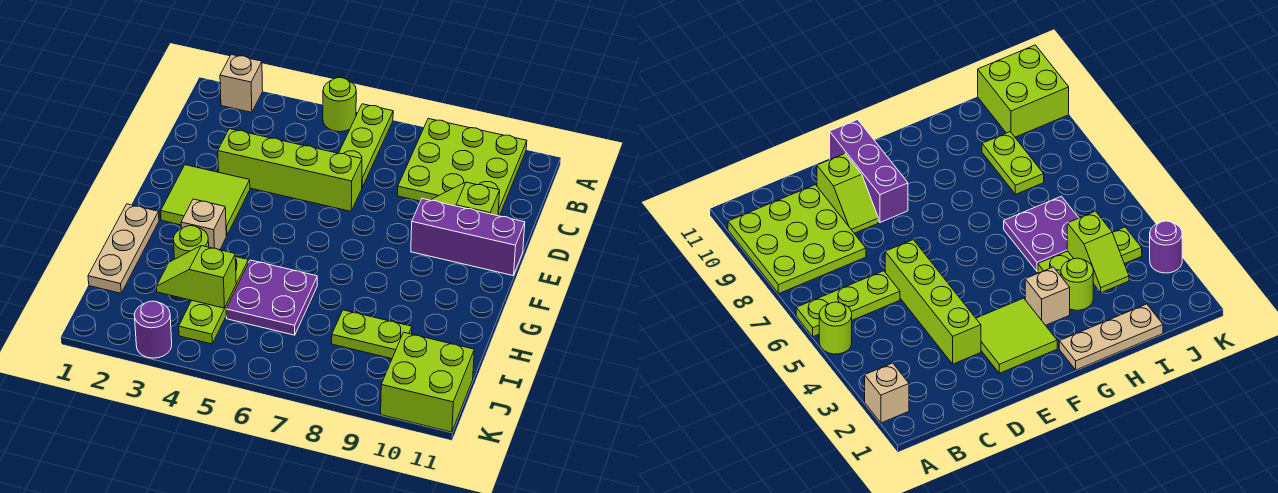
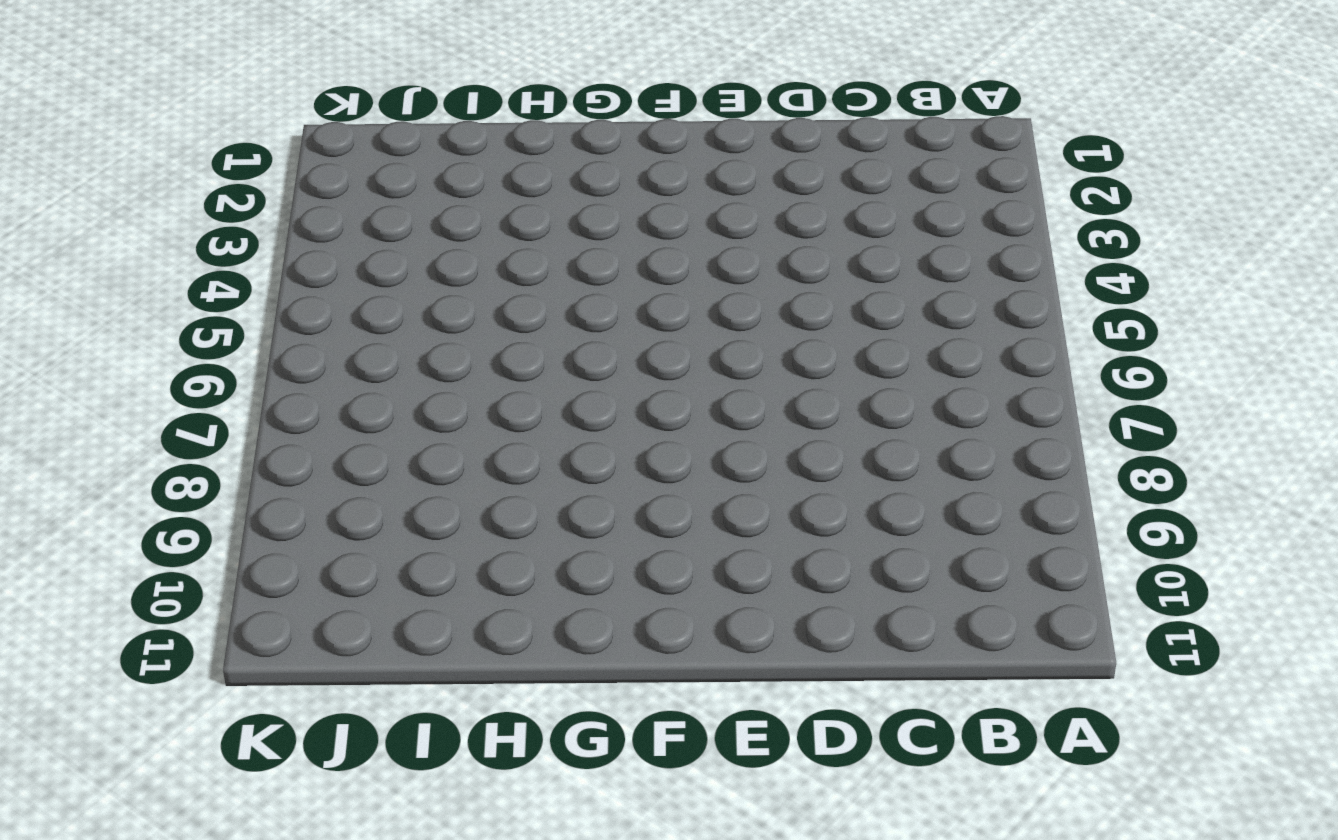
none -> tan brick A2 level 1
none -> lime round brick A5 level 1
none -> lime plate A6:C6 level 1

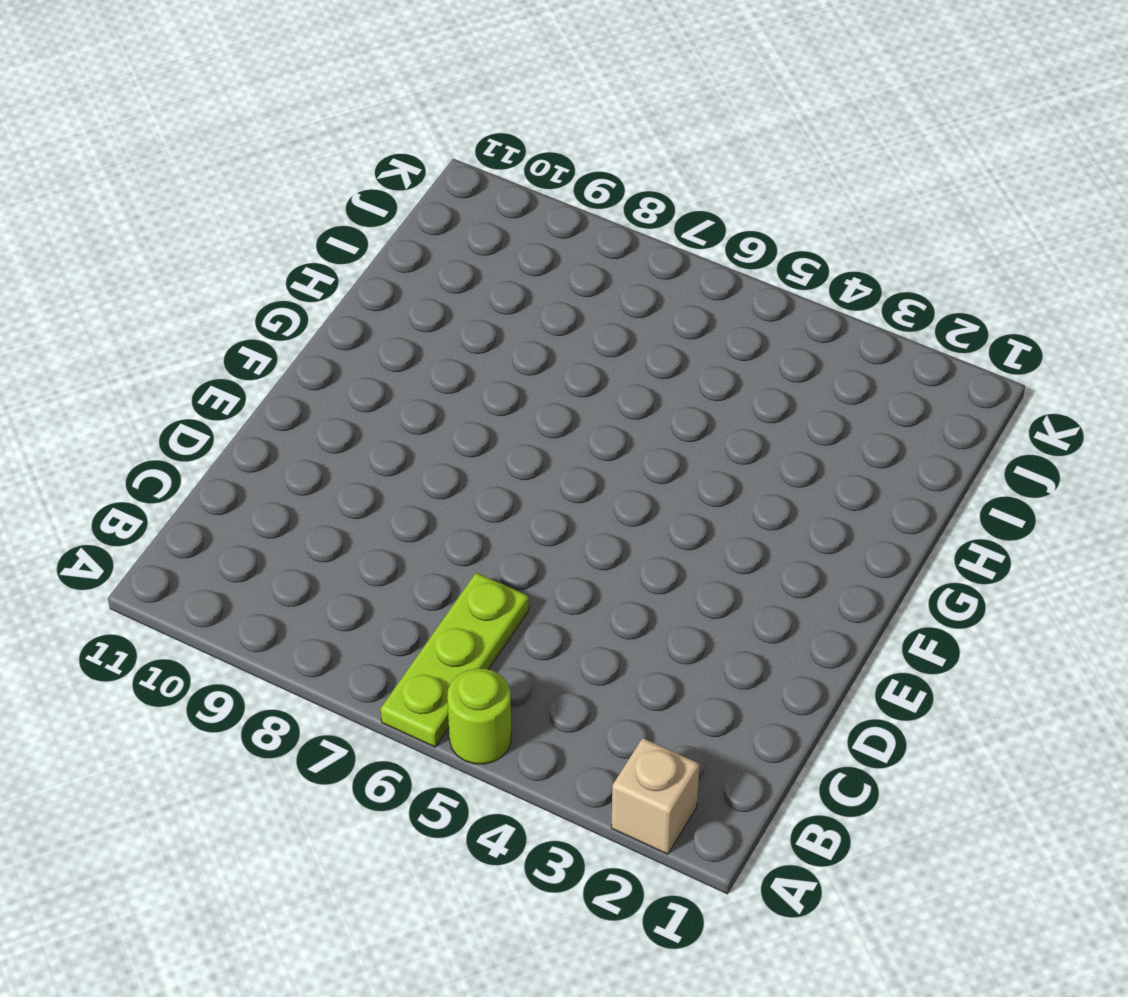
none -> lime plate A8:C10 level 1
none -> lime brick D3:D6 level 1
none -> lime slope D9:D10 level 1 top 10

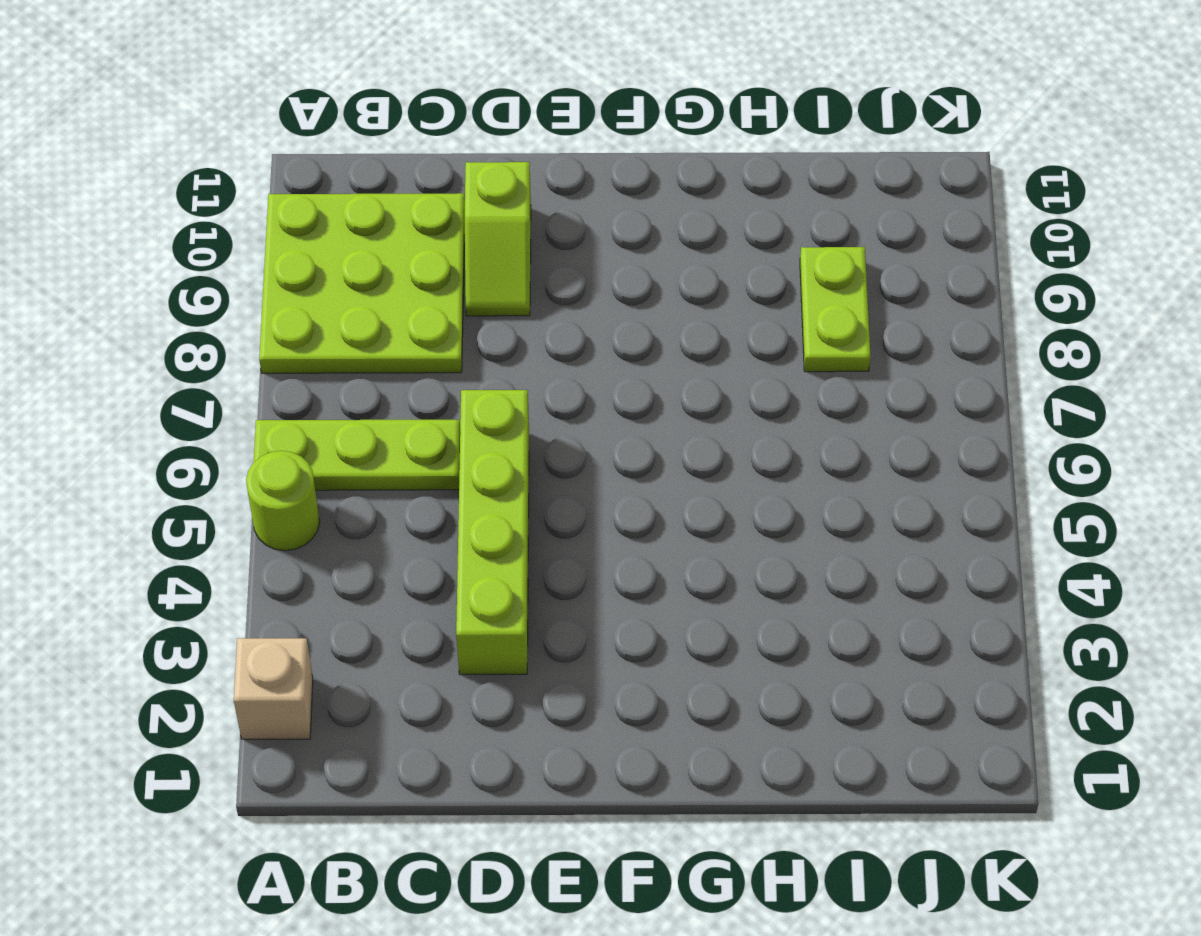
none -> lime tile E2:F3 level 1
none -> purple brick E9:E11 level 1
none -> tan plate G1:I1 level 1

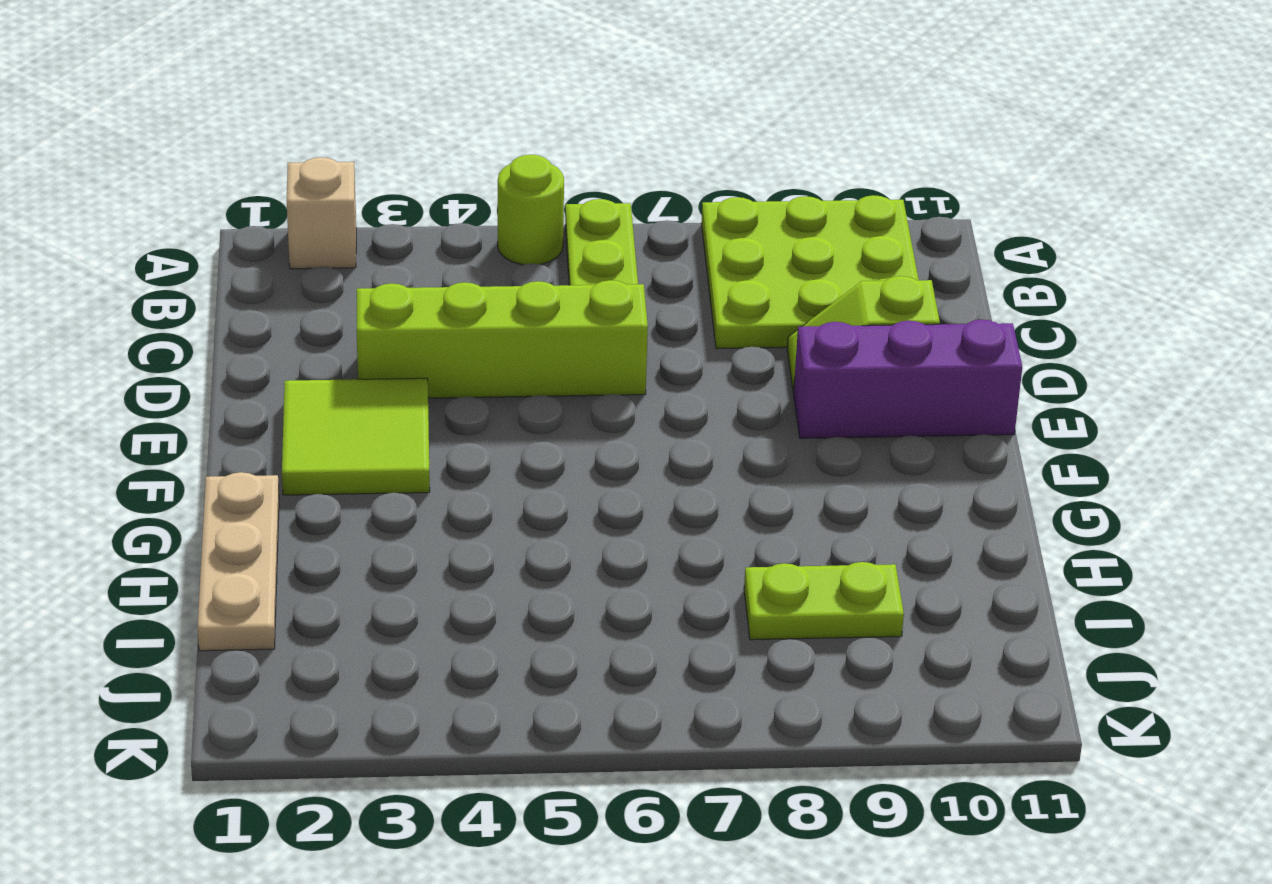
none -> tan brick G3 level 1
none -> lime round brick H3 level 1
none -> lime plate H4:J4 level 1

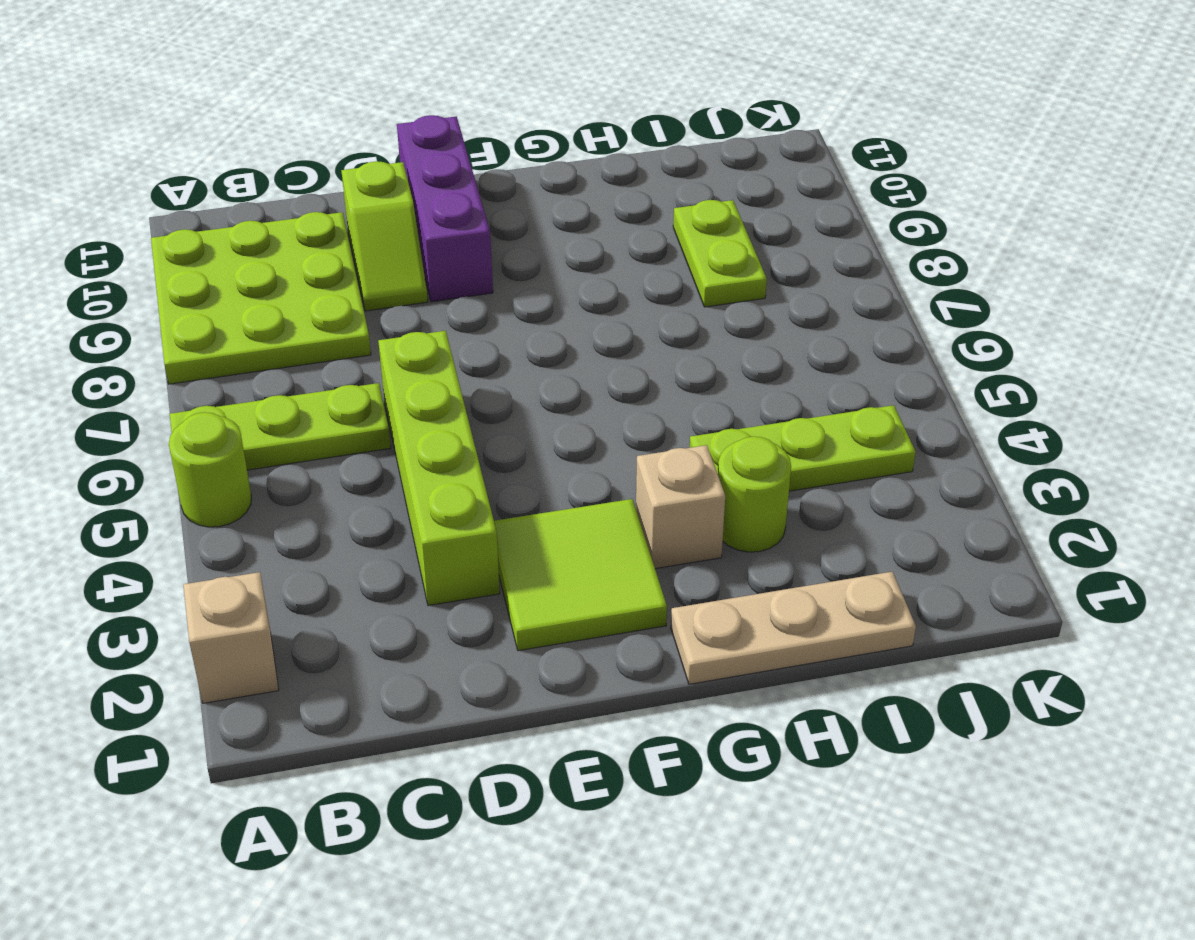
none -> purple plate H5:I6 level 1
none -> lime brick J10:K11 level 1
none -> purple round brick K3 level 1

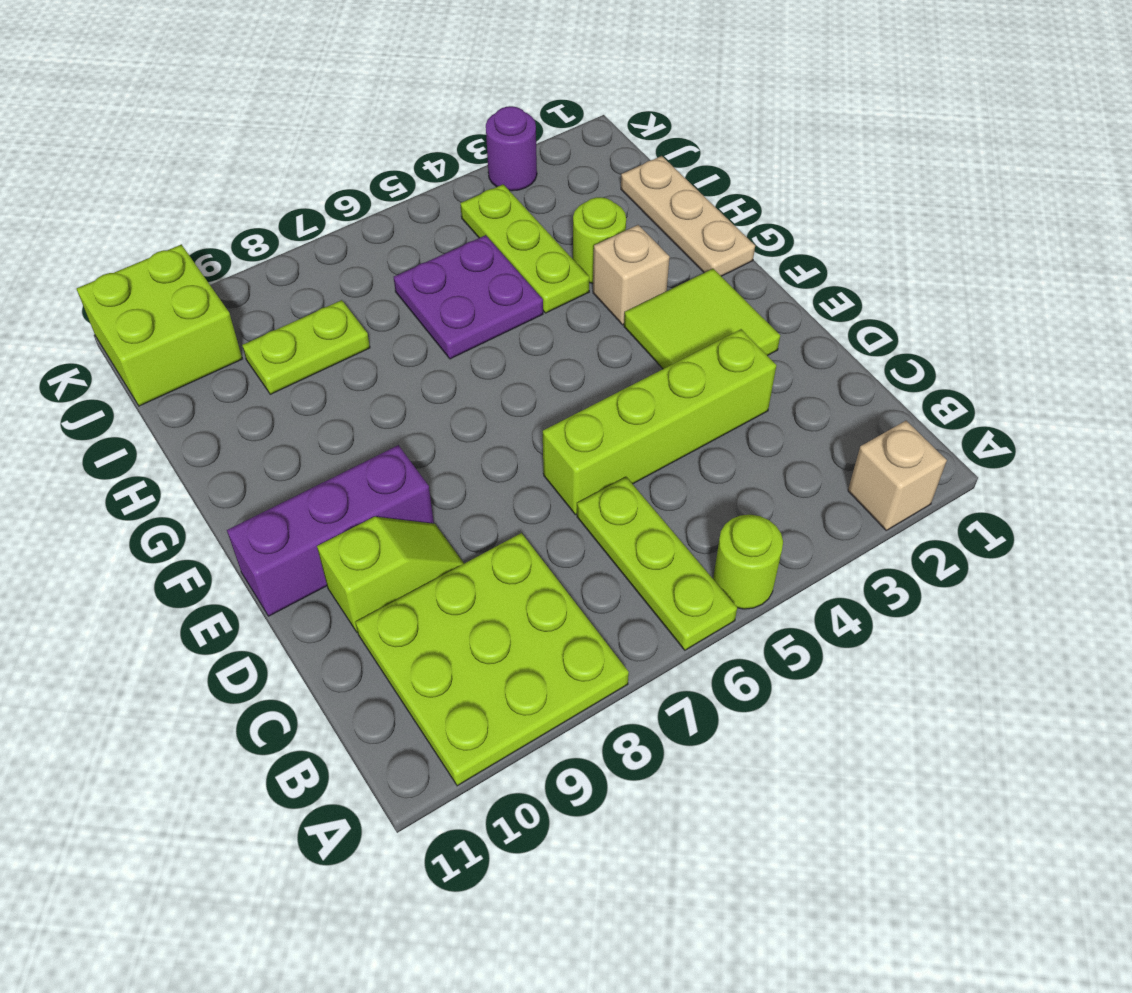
none -> lime slope I3:I4 level 2 top 4

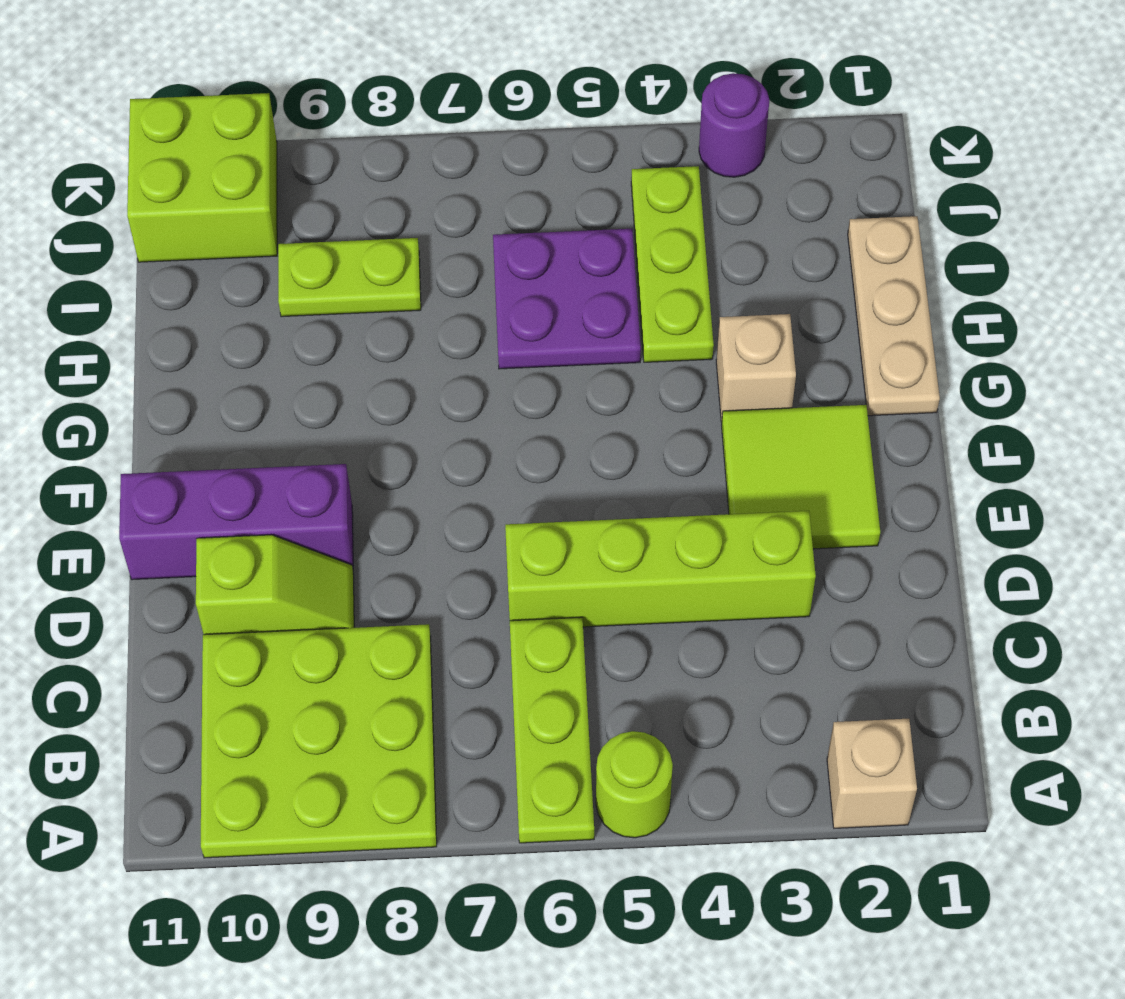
none -> lime round brick H3 level 1
none -> lime slope I3:I4 level 2 top 4

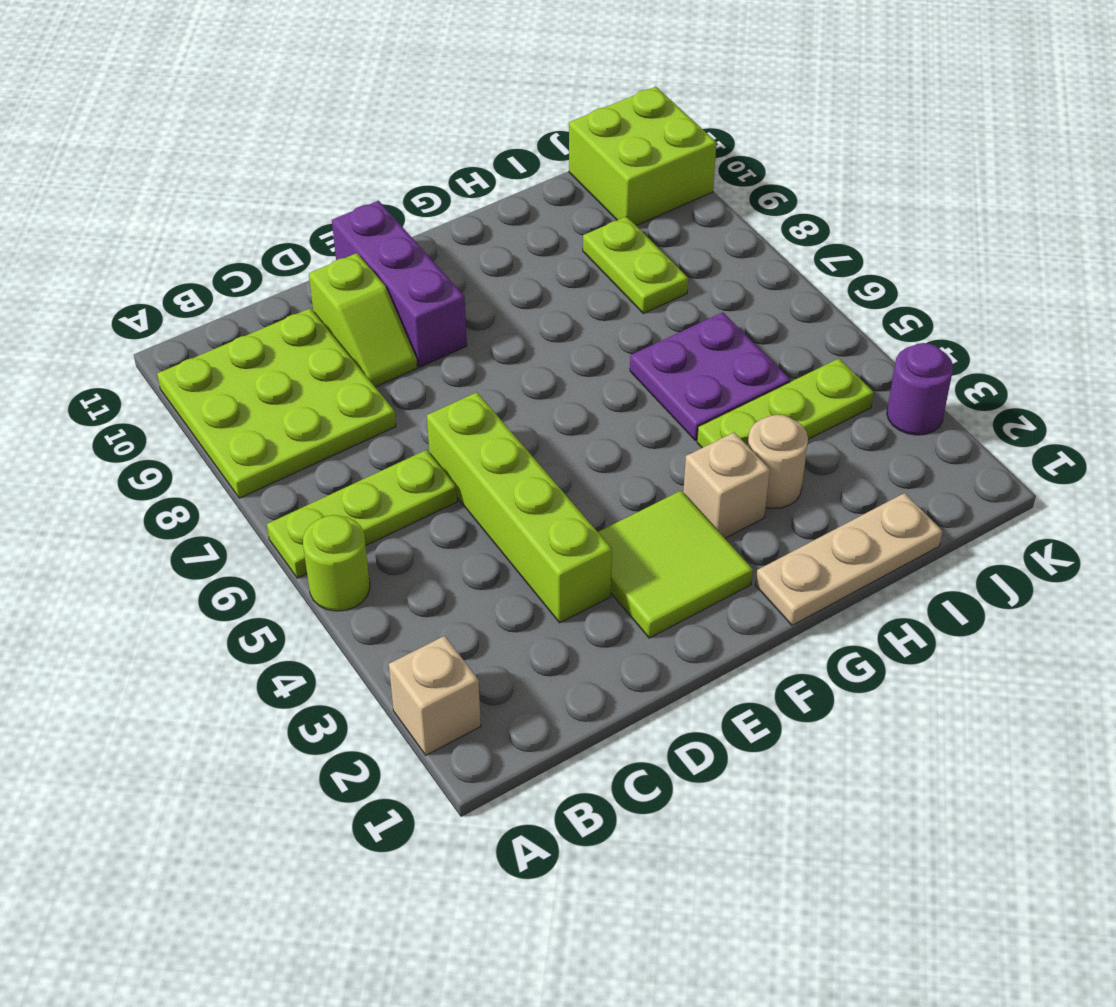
tan round brick H3 level 1 -> lime round brick H3 level 1
none -> lime slope I3:I4 level 2 top 4

